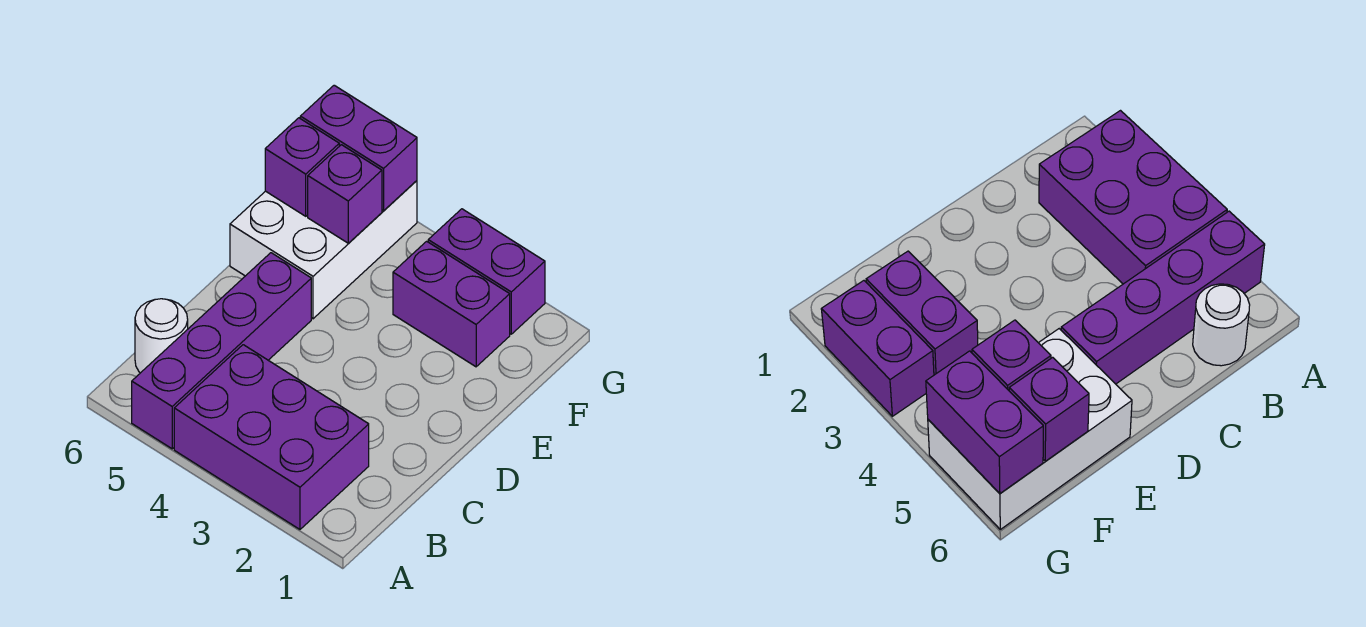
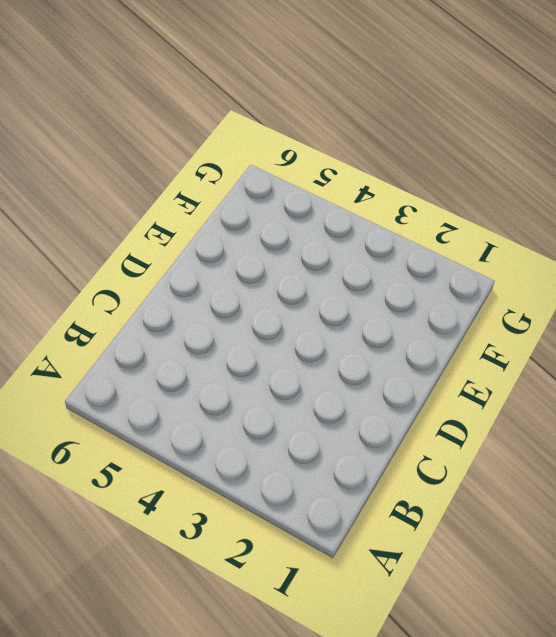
none -> purple brick A2:B4 level 1
none -> purple brick A5:D5 level 1

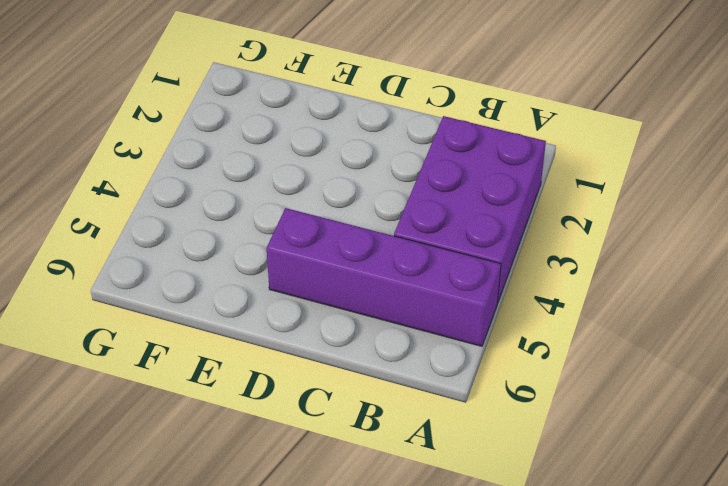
none -> white round brick B6 level 1
none -> white brick E5:G6 level 1

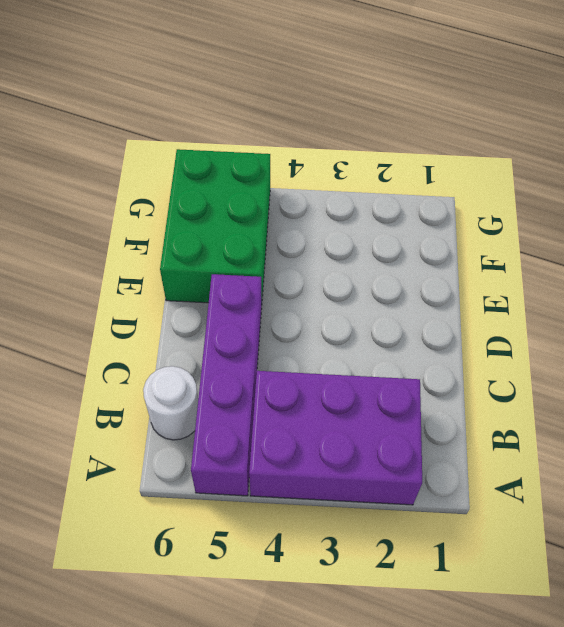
green brick E5:G6 level 1 -> white brick E5:G6 level 1
none -> purple brick F2:F3 level 1
none -> purple brick G2:G3 level 1

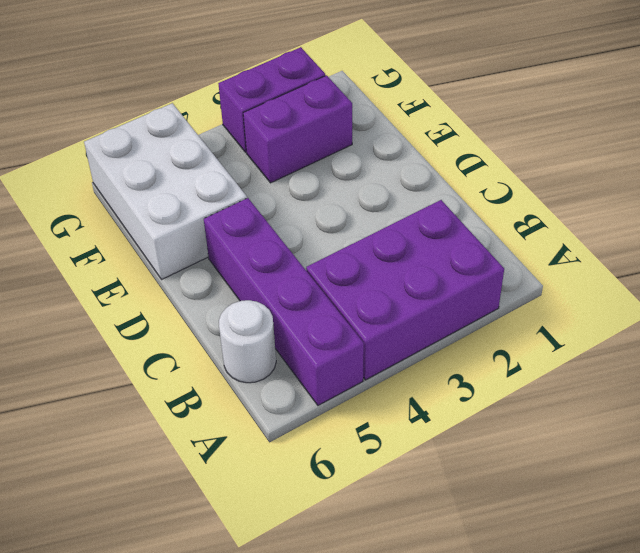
none -> purple brick F5 level 2
none -> purple brick F6 level 2

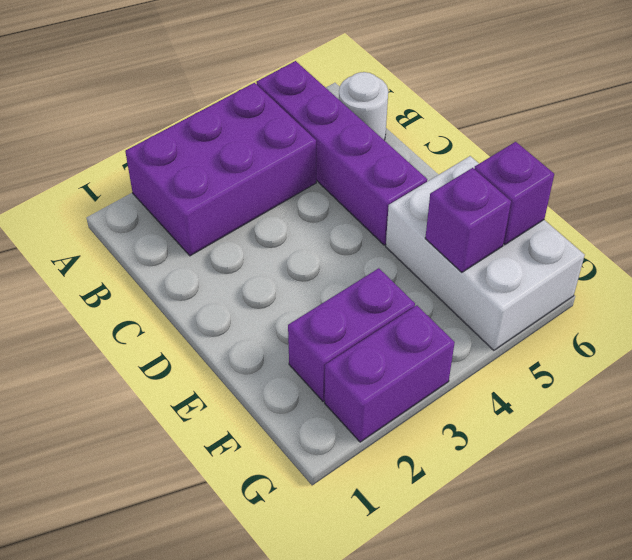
none -> purple brick G5:G6 level 2

